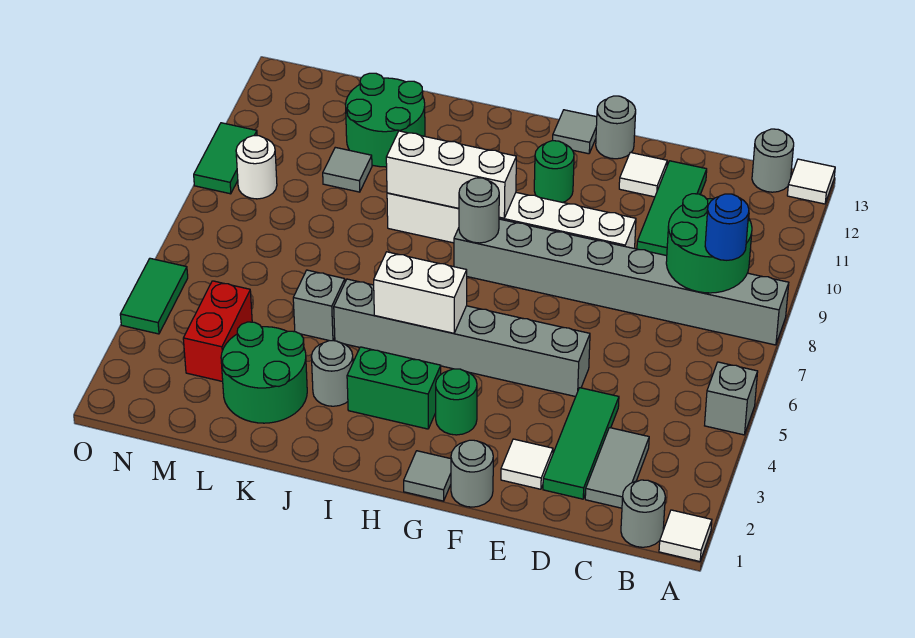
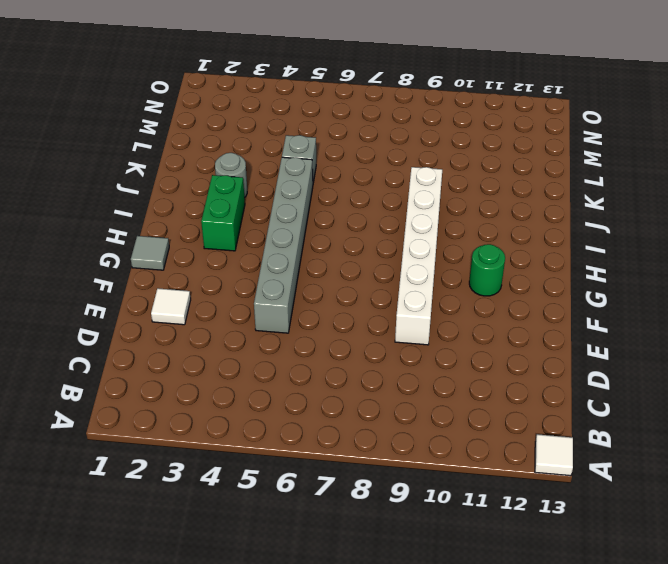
none -> white tile A1 level 1
none -> grey brick A5 level 1
none -> grey brick A8:H8 level 1
none -> grey round brick B1 level 1

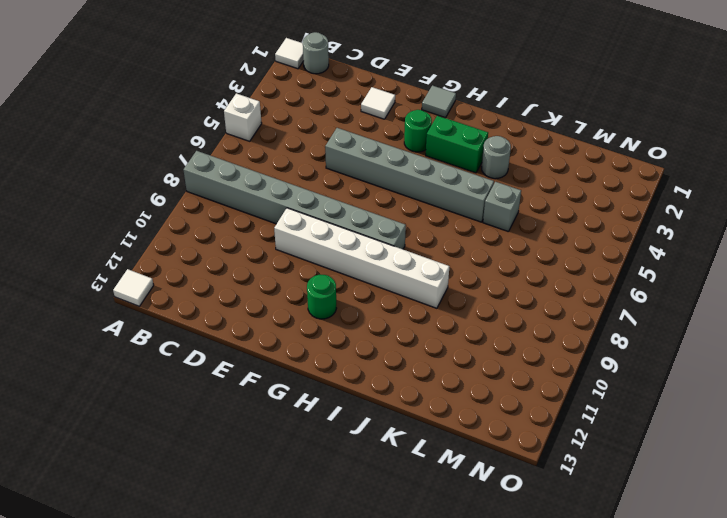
white brick A5 level 1 -> grey brick A5 level 1
none -> grey round brick B13 level 1
none -> grey tile C2:C3 level 1
none -> green tile D2:D4 level 1
none -> green tile D10:D12 level 1

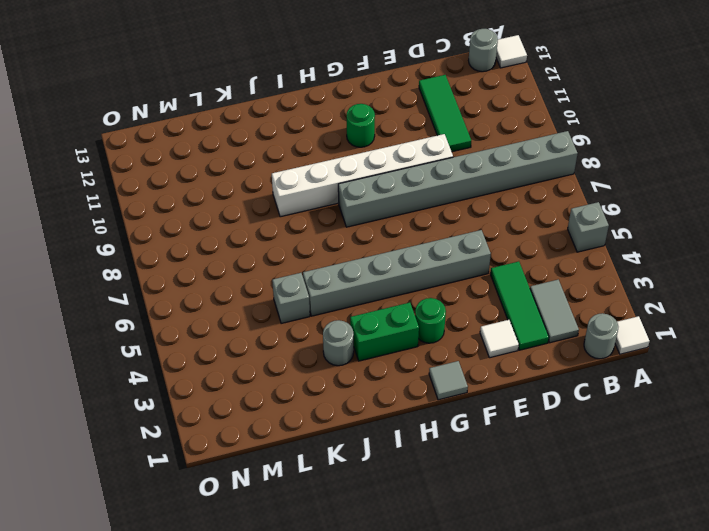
none -> white tile E12 level 1
none -> grey round brick F1 level 1
none -> grey round brick F13 level 1
none -> grey tile G13 level 1

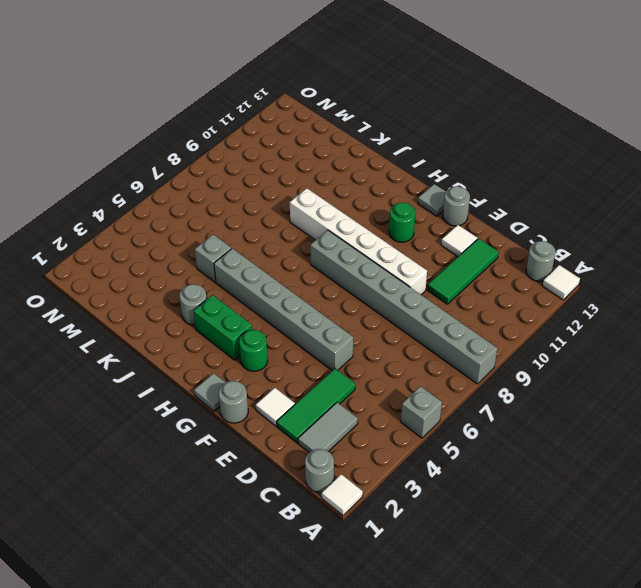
none -> green round brick K2:L3 level 1
none -> green round brick K11:L12 level 1
none -> grey tile L10 level 1
none -> red brick M3:M4 level 1

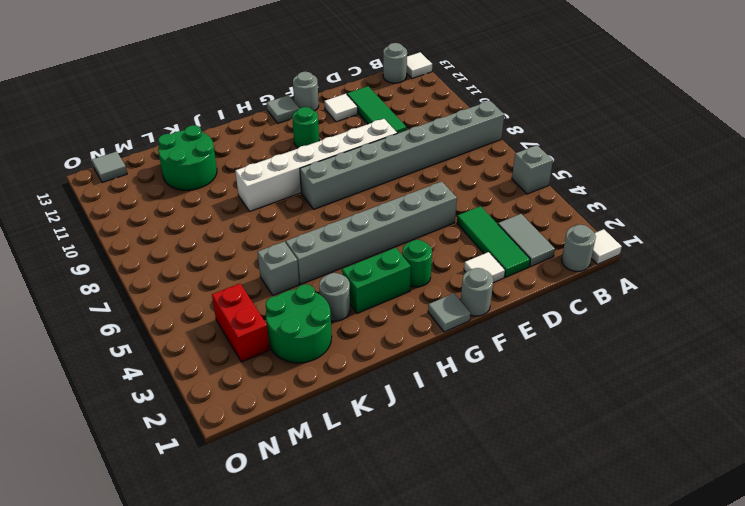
grey tile N13 level 1 -> grey tile L10 level 1
none -> white round brick N9 level 1
none -> green tile O4:O5 level 1
none -> green tile O9:O10 level 1
none -> green round brick B8:C9 level 2

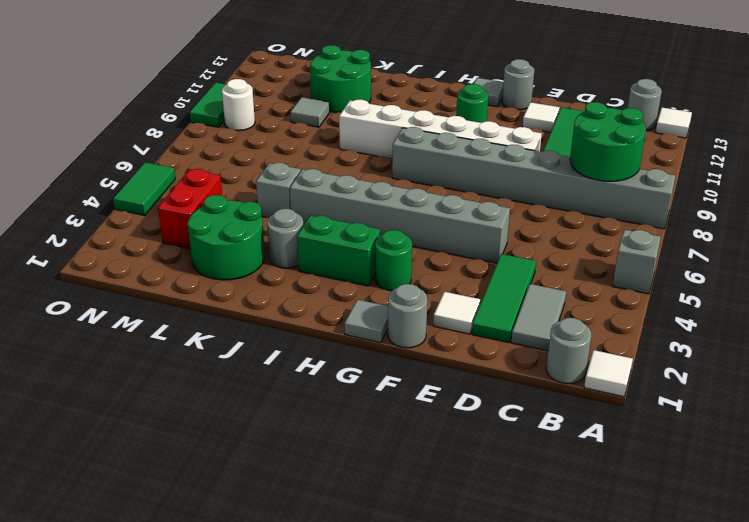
none -> white brick H5:I5 level 2
none -> grey round brick H8 level 2
none -> white brick H9:J9 level 2
none -> blue round brick B8 level 3

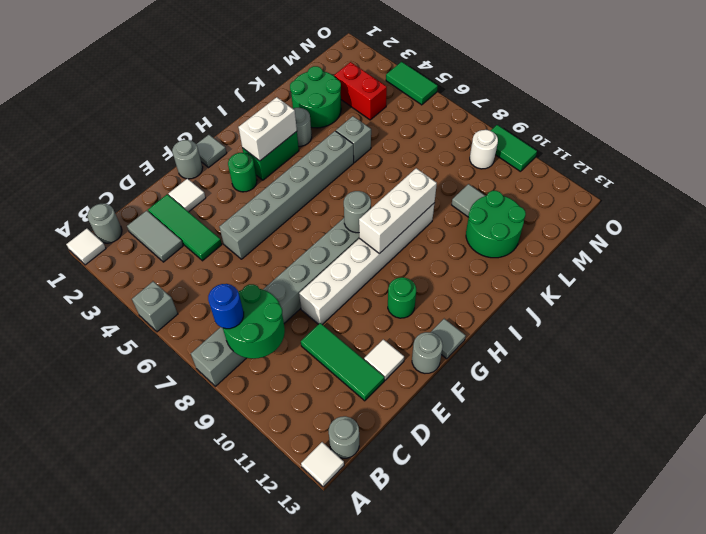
white brick H3:I3 level 2 -> white brick H5:I5 level 2

